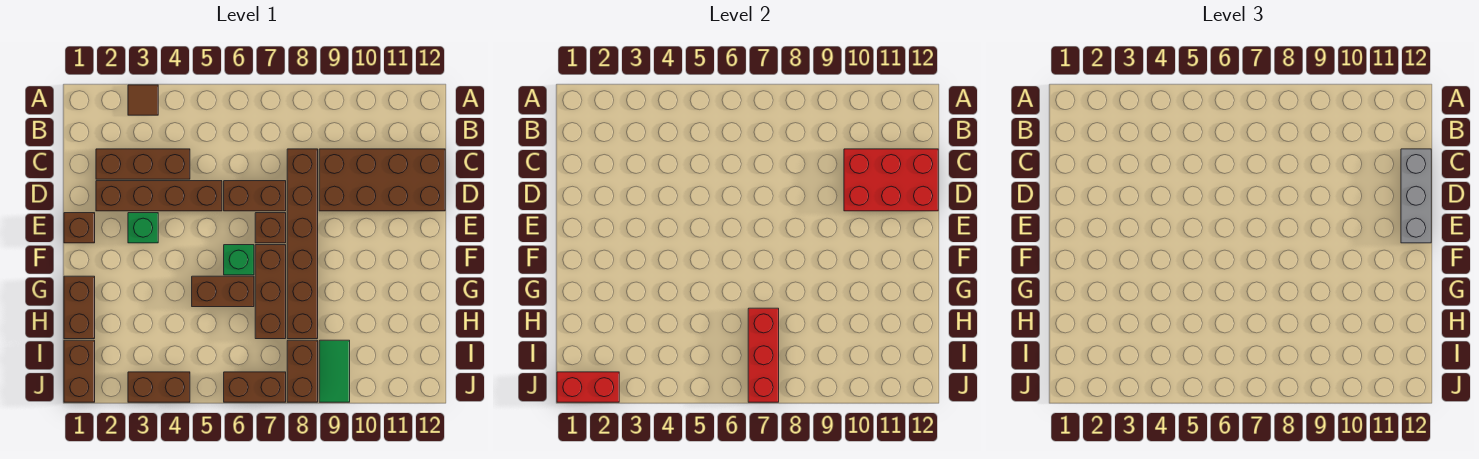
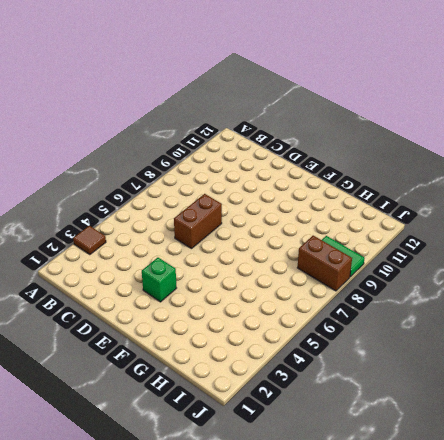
none -> brown brick C2:C4 level 1
none -> brown brick C8:H8 level 1
none -> brown brick C9:D12 level 1

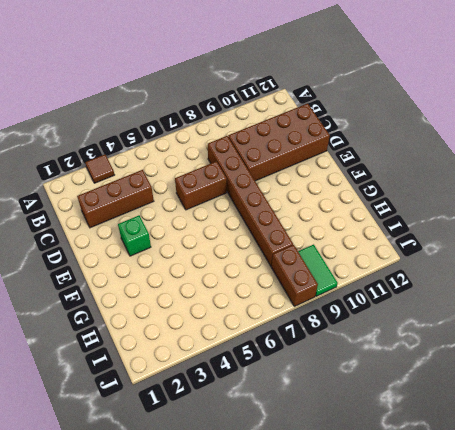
none -> brown brick D2:D5 level 1
none -> brown brick E1 level 1
none -> brown brick E7 level 1

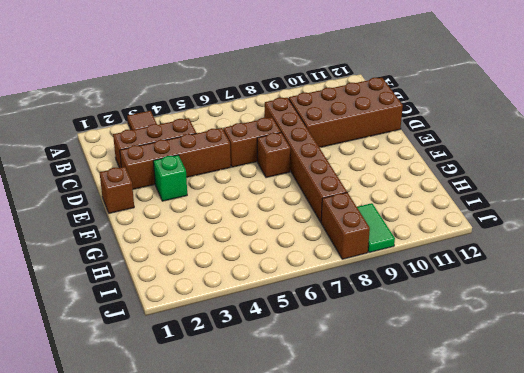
none -> green brick F6 level 1
none -> brown brick F7:H7 level 1
none -> brown brick G1:H1 level 1

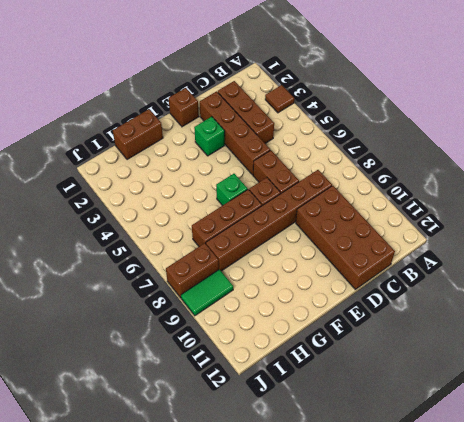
none -> brown brick G5:G6 level 1
none -> brown brick I1:J1 level 1
none -> brown brick J3:J4 level 1

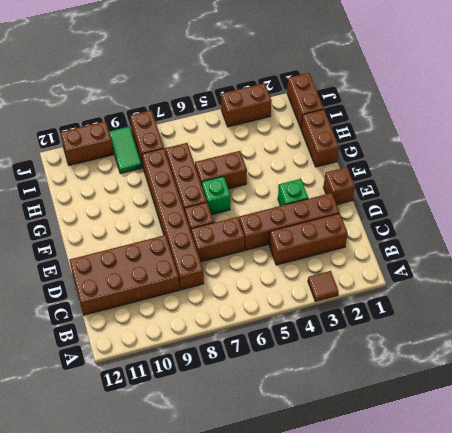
brown brick J10:J11 level 1 -> brown brick J6:J7 level 1
none -> red brick C10:D12 level 2
none -> red brick H7:J7 level 2
none -> red brick J1:J2 level 2

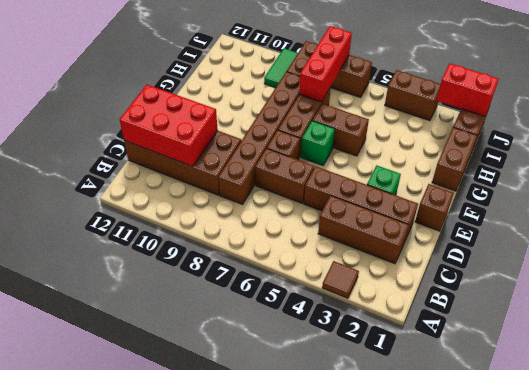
none -> grey brick C12:E12 level 3

